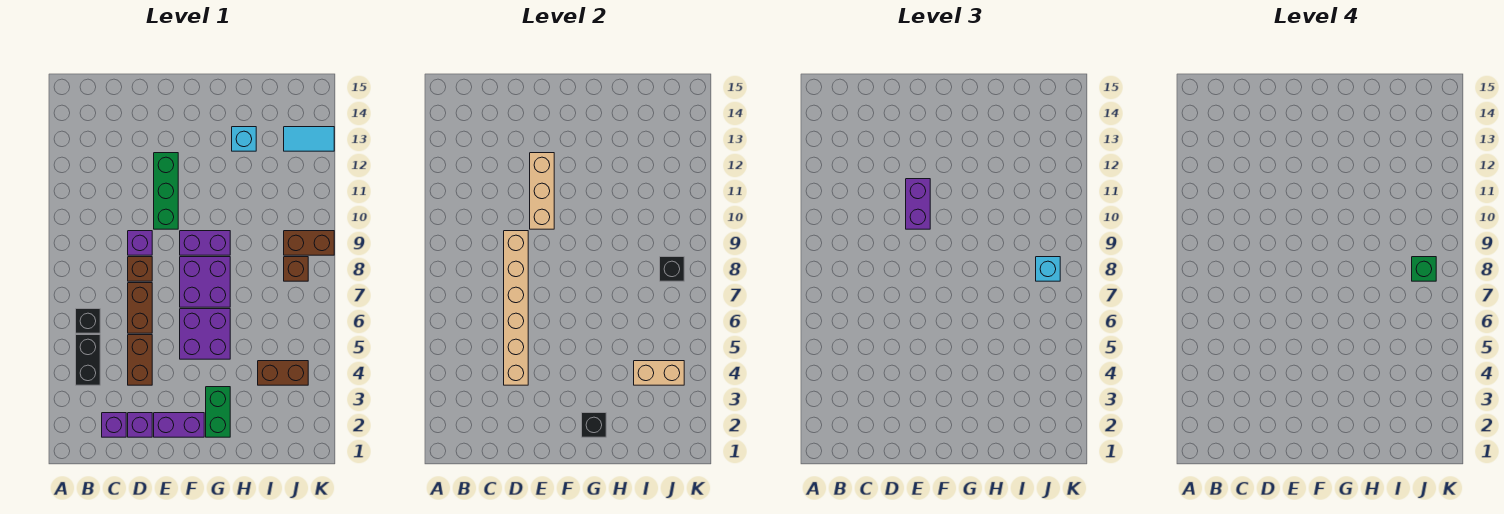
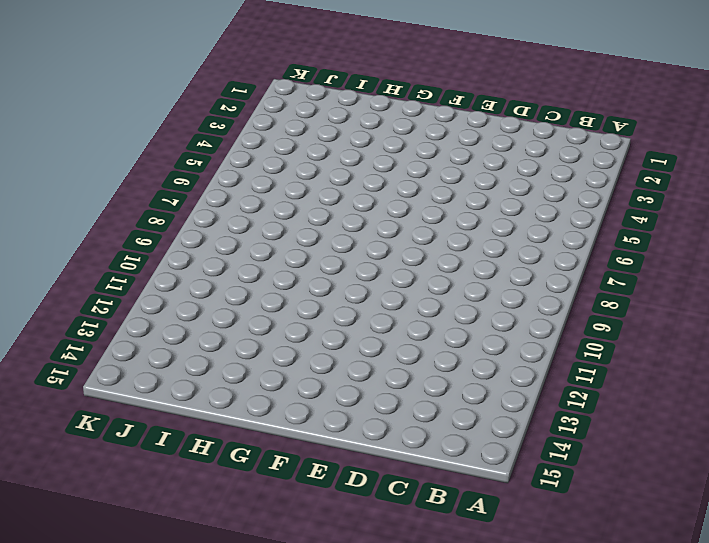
none -> black brick B4:B5 level 1
none -> black brick B6 level 1
none -> purple brick C2 level 1

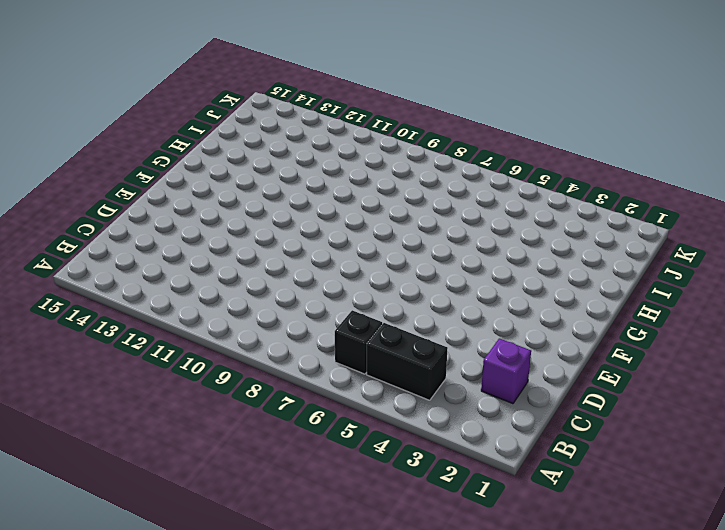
none -> purple brick D2 level 1
none -> brown brick D4:D5 level 1
none -> brown brick D6:D7 level 1

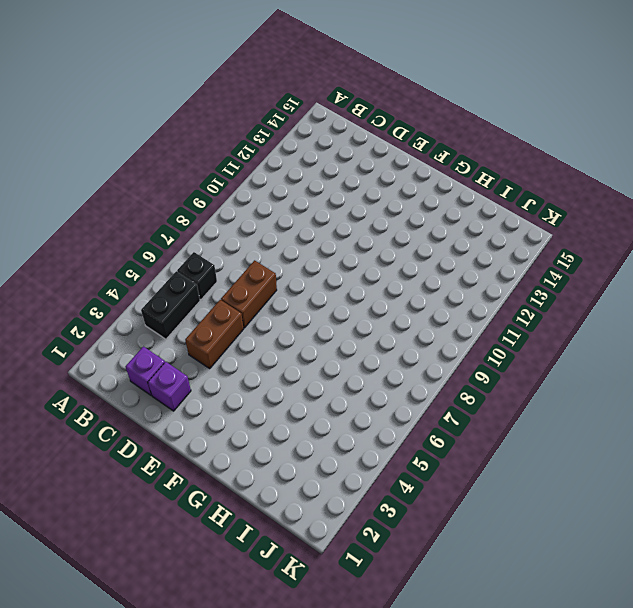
none -> brown brick D8 level 1
none -> purple brick D9 level 1
none -> purple brick E2:F2 level 1

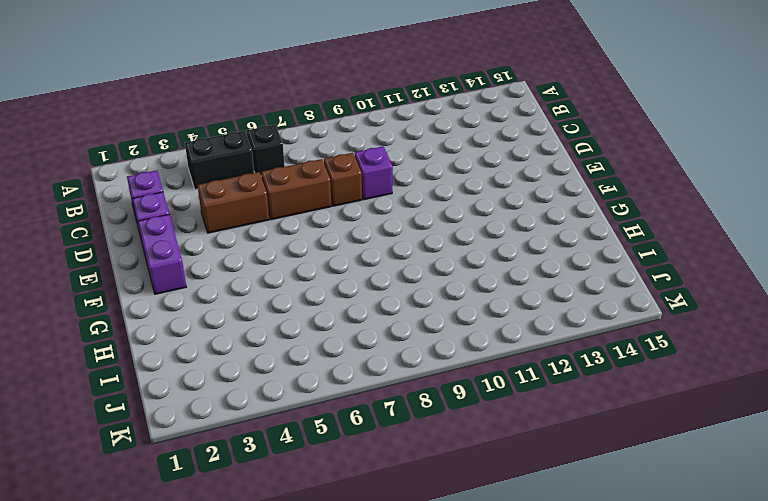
none -> green brick E10:E12 level 1
none -> purple brick F5:G6 level 1
none -> purple brick F7:G8 level 1

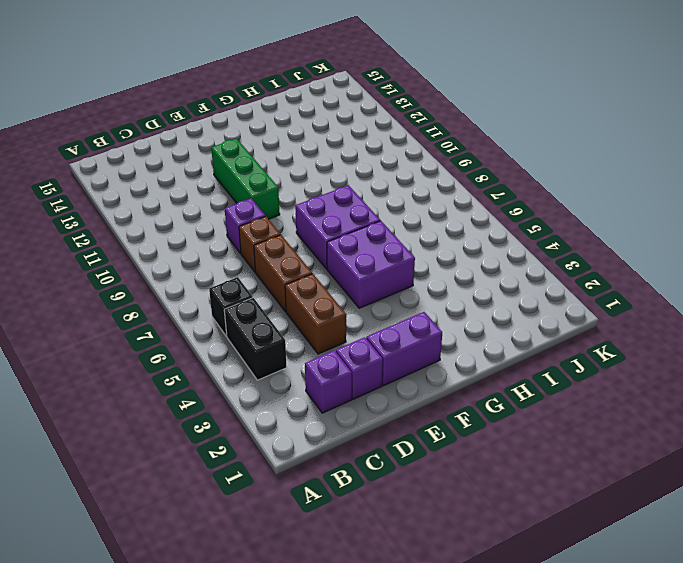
none -> purple brick F9:G9 level 1
none -> green brick G2:G3 level 1
none -> cyan brick H13 level 1

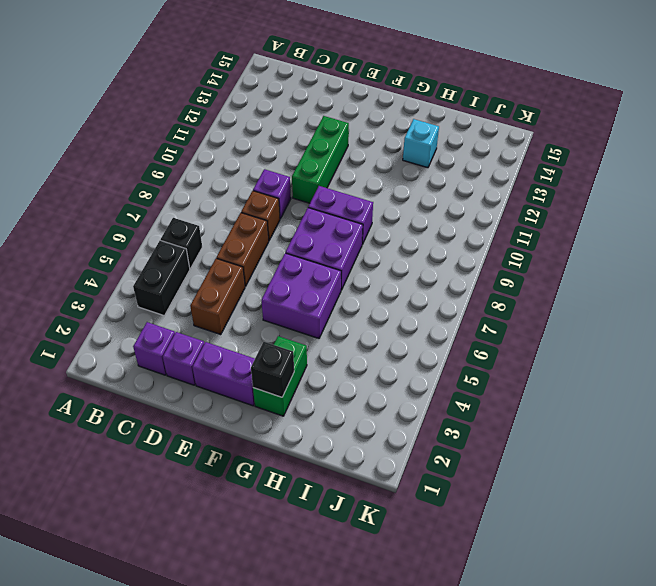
none -> brown brick I4:J4 level 1
none -> brown brick J8 level 1
none -> brown brick J9:K9 level 1

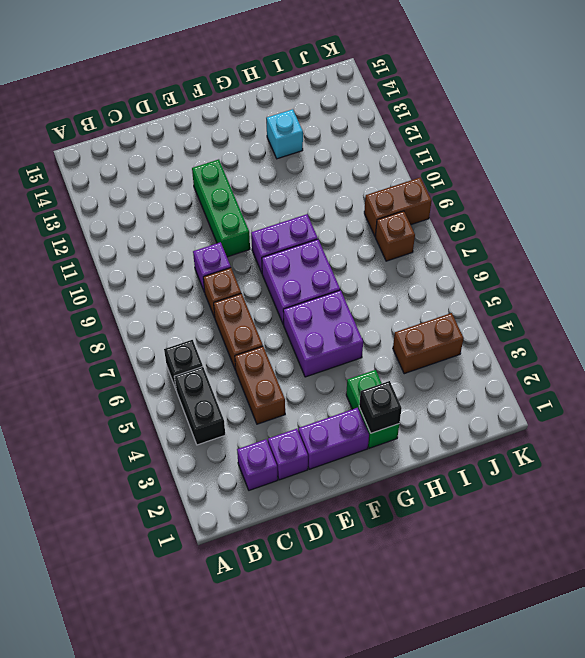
none -> cyan tile J13:K13 level 1
none -> tan brick D4:D9 level 2
none -> tan brick E10:E12 level 2

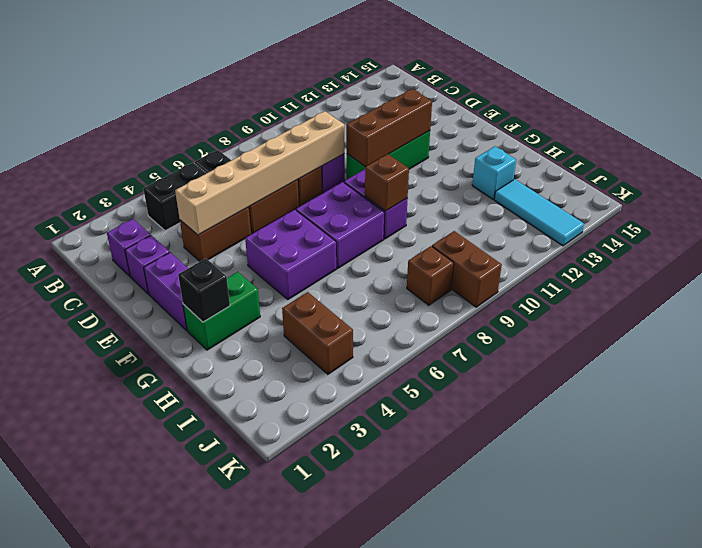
brown brick E10:E12 level 2 -> tan brick E10:E12 level 2
brown brick G9 level 2 -> none
cyan tile I13:K13 level 1 -> cyan tile J13:K13 level 1
none -> tan brick I4:J4 level 2
none -> black brick J8 level 2
none -> purple brick E10:E11 level 3

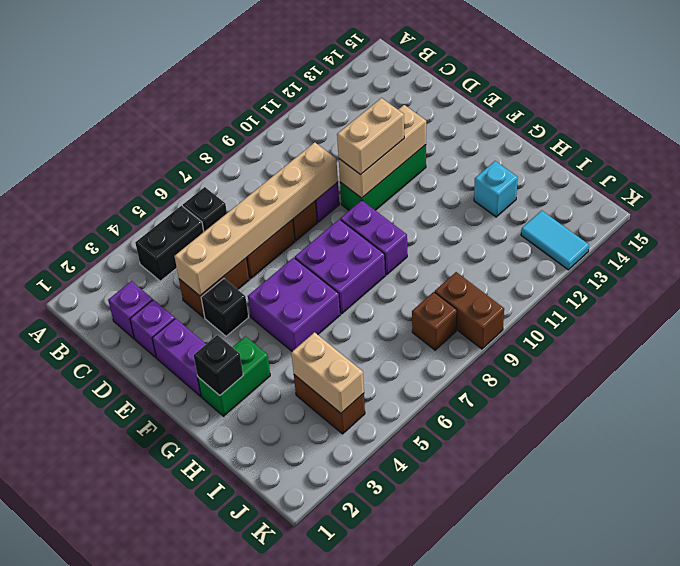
black brick E4 level 1 -> black brick J8 level 2
tan brick E10:E11 level 3 -> purple brick E10:E11 level 3
none -> cyan brick J8 level 3
none -> green brick J8 level 4

